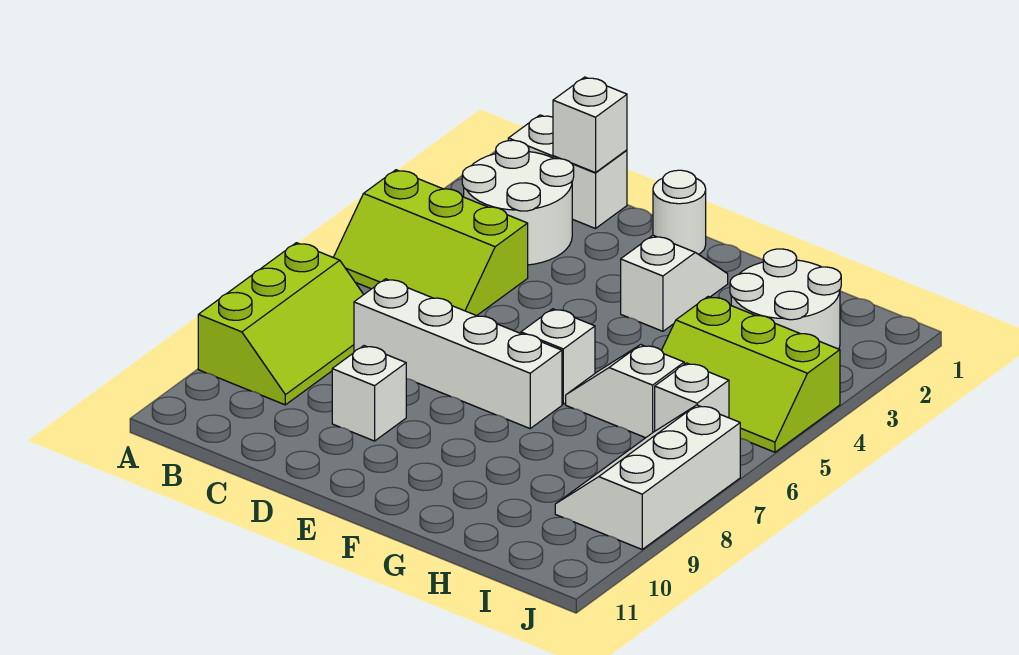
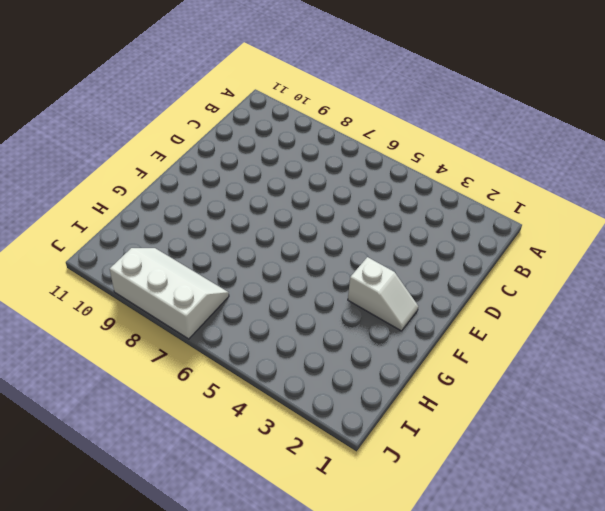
none -> lime slope A4:C5 level 1 top 4
none -> lime slope A7:B9 level 1 top A
none -> white brick B1:C1 level 1

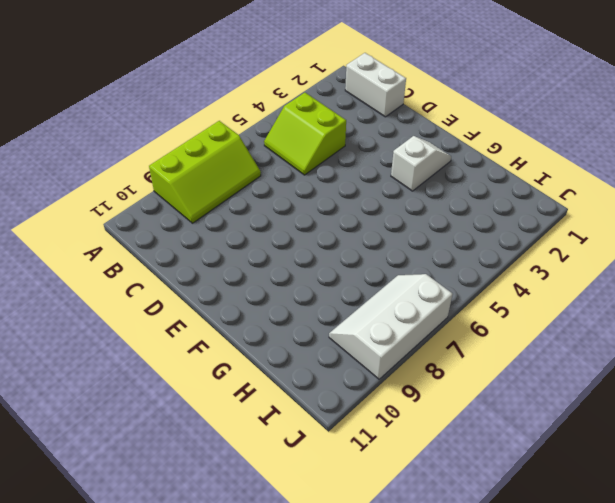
lime slope B4:C5 level 1 top 4 -> lime slope A4:C5 level 1 top 4
none -> white round brick B2:C3 level 1
none -> white brick C7:F7 level 1
none -> white brick D9 level 1

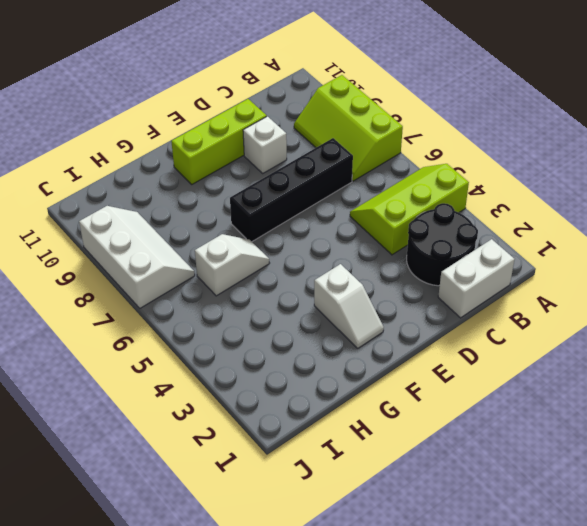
black round brick B2:C3 level 1 -> white round brick B2:C3 level 1
black brick C7:F7 level 1 -> white brick C7:F7 level 1
lime brick D10:F10 level 1 -> none
none -> white round brick E1 level 1
none -> white brick F6 level 1
none -> white round brick H2:I3 level 1

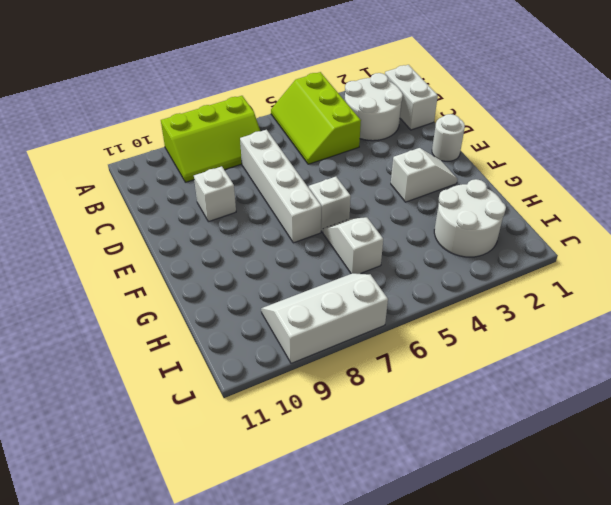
none -> lime slope H4:J5 level 1 top 4
none -> white brick I6 level 1
none -> white brick C1 level 2

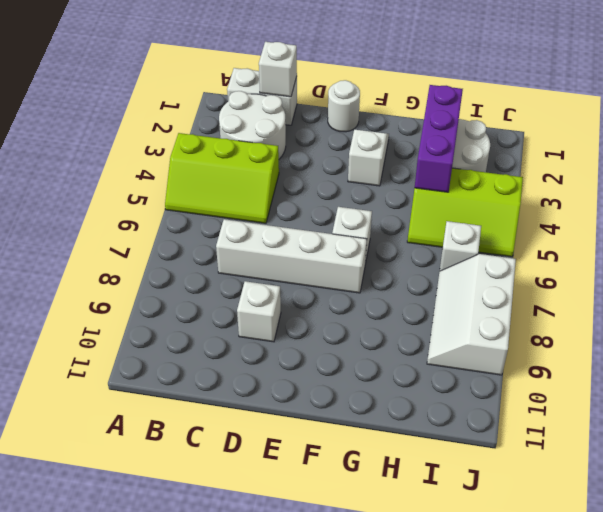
purple brick H2:H4 level 2 -> none
none -> lime slope A7:B9 level 1 top A
none -> white slope G6:H6 level 1 top H

